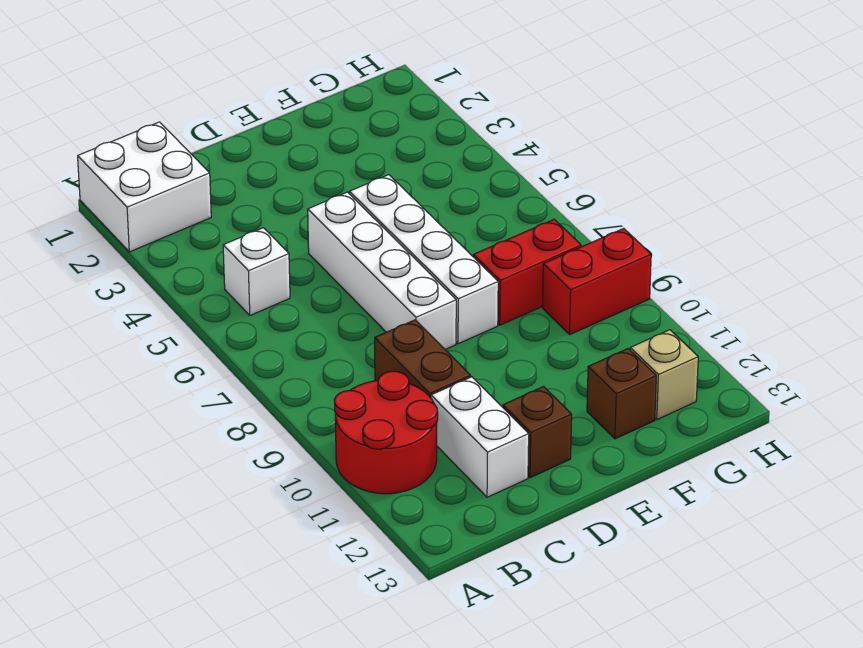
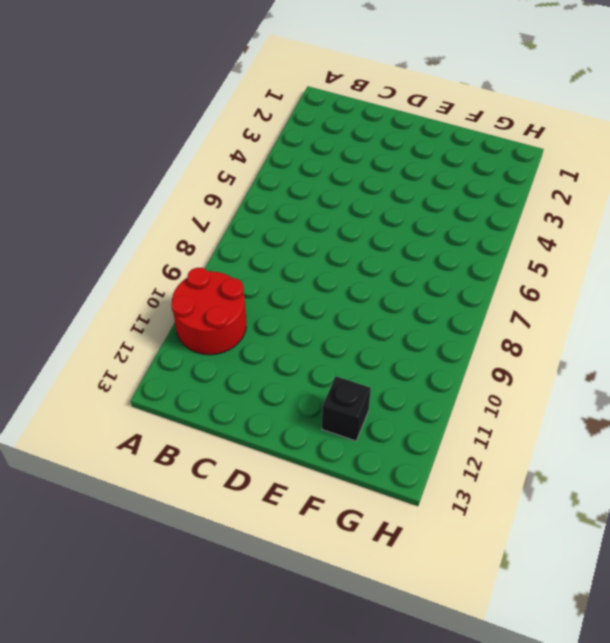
black brick F12 level 1 -> brown brick F12 level 1
none -> white brick A1:B2 level 1
none -> white brick B5 level 1
none -> brown brick C9:C10 level 1

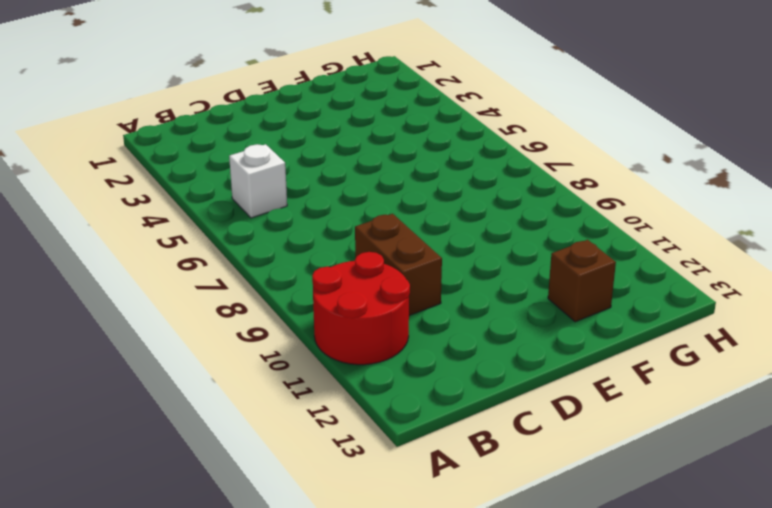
none -> white brick A1:B2 level 1
none -> white brick C11:C12 level 1
none -> white brick D5:D8 level 1

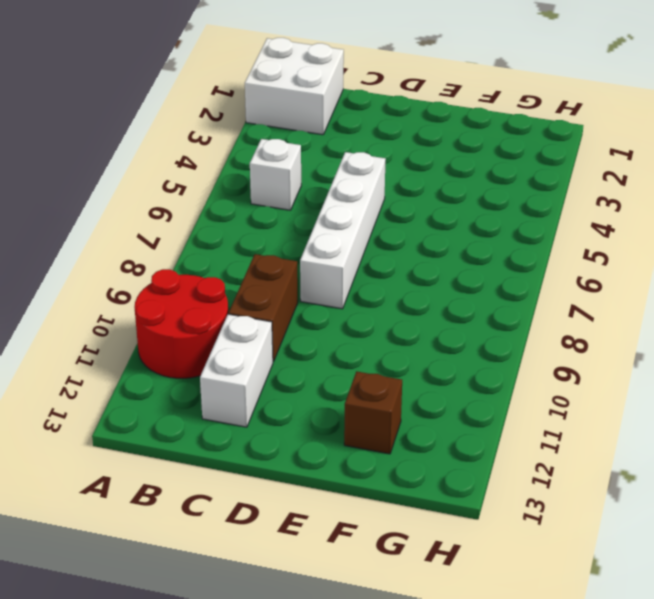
none -> brown brick D12 level 1
none -> white brick E5:E8 level 1
none -> red brick F8:G8 level 1

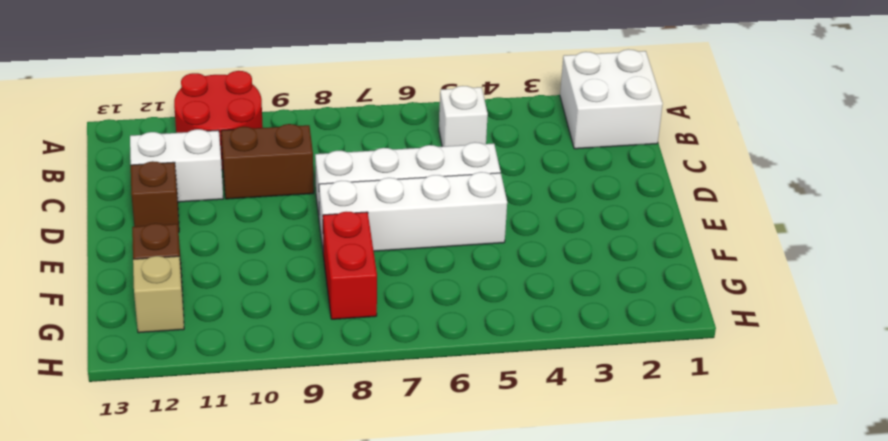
none -> red brick G9:H9 level 1

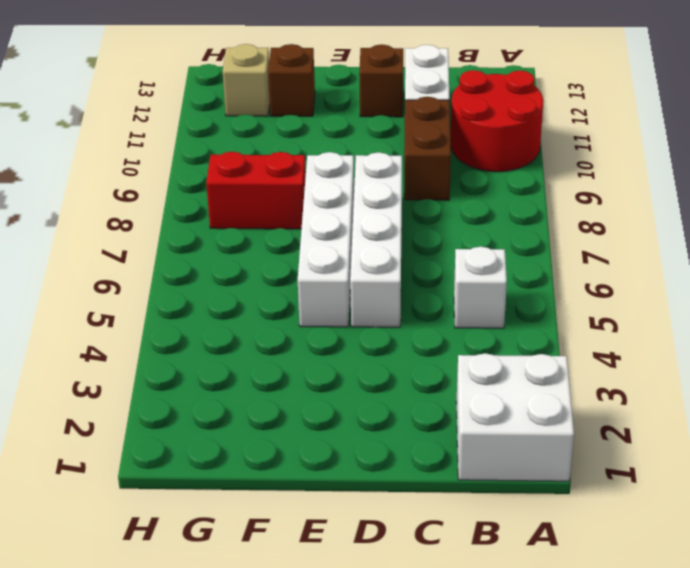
none -> red brick G9:H9 level 1

